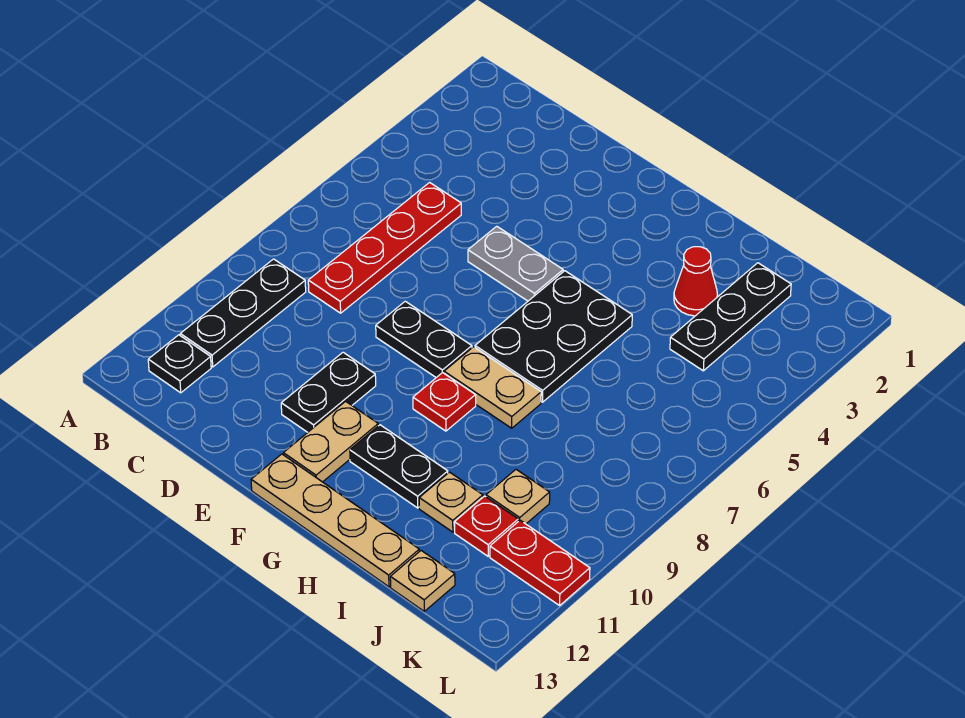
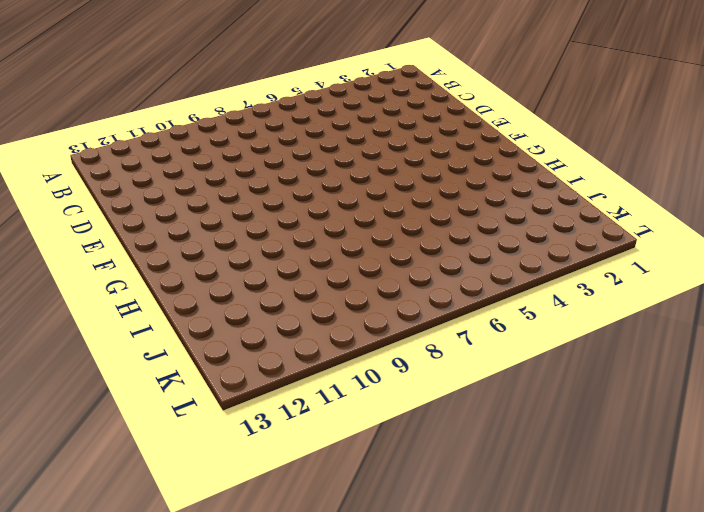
none -> black plate B9:B11 level 1
none -> black plate B12 level 1
none -> red plate C5:C8 level 1

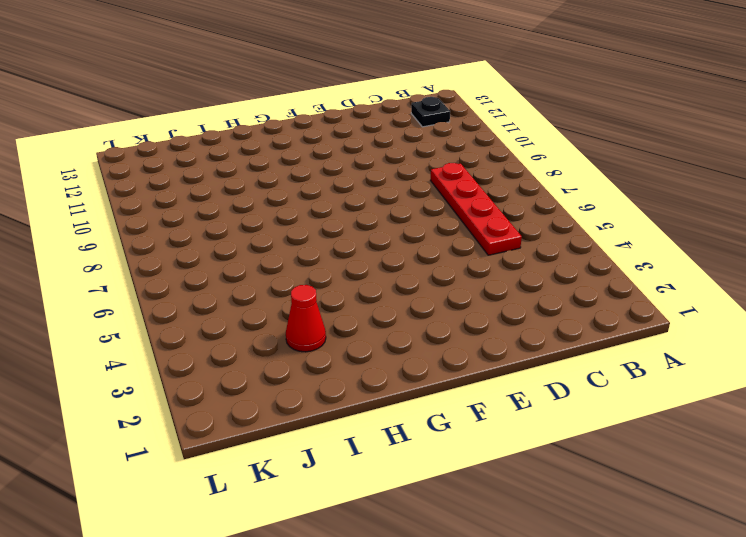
none -> black plate B9:B11 level 1
none -> grey plate E5:F5 level 1
none -> black plate E8:F8 level 1

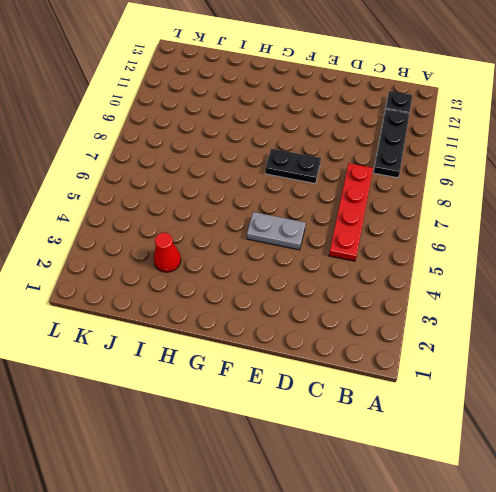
none -> black plate E10:E11 level 1
none -> tan plate F11:F12 level 1
none -> tan plate F13:I13 level 1

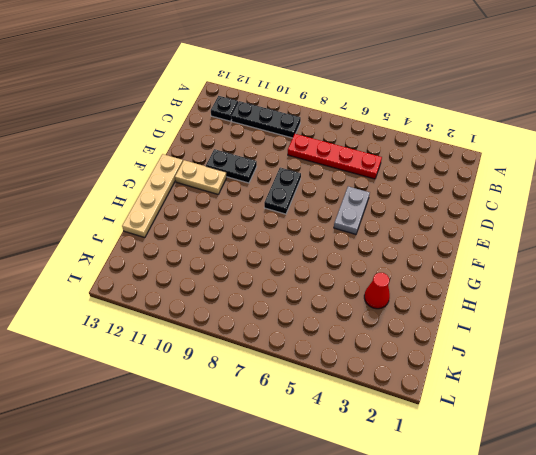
none -> black plate G5:H7 level 1
none -> tan plate G8:H8 level 1
none -> red plate G9 level 1

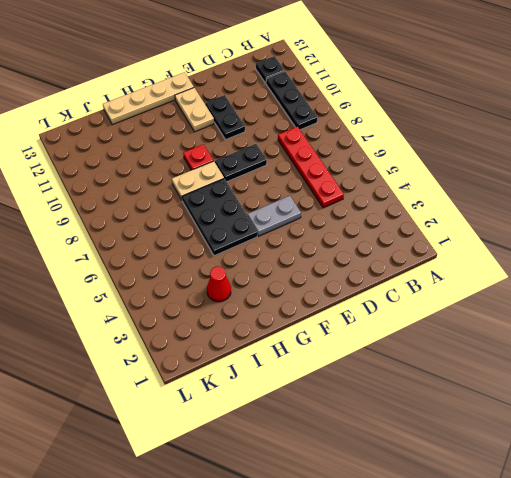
none -> black plate G11:H11 level 1
none -> tan plate I11 level 1
none -> black plate J2:J4 level 1

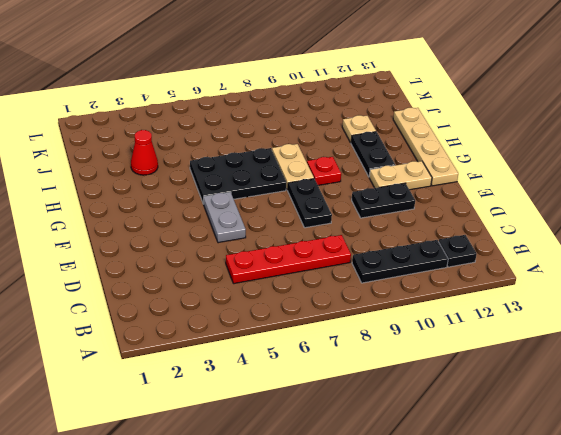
none -> black plate J2:J4 level 1
none -> tan plate J10 level 1
none -> red plate J11 level 1

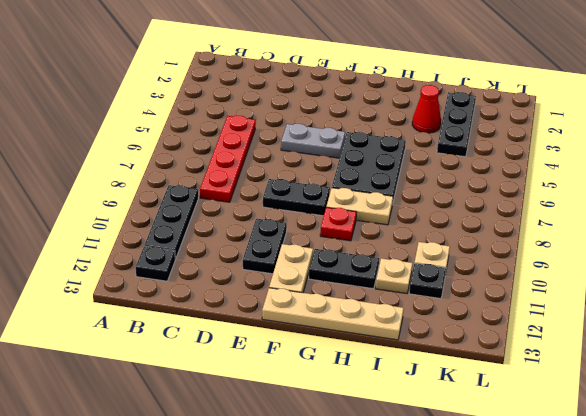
black plate J11 level 1 -> red plate J11 level 1
none -> tan plate J13 level 1
none -> red plate K11:L11 level 1

